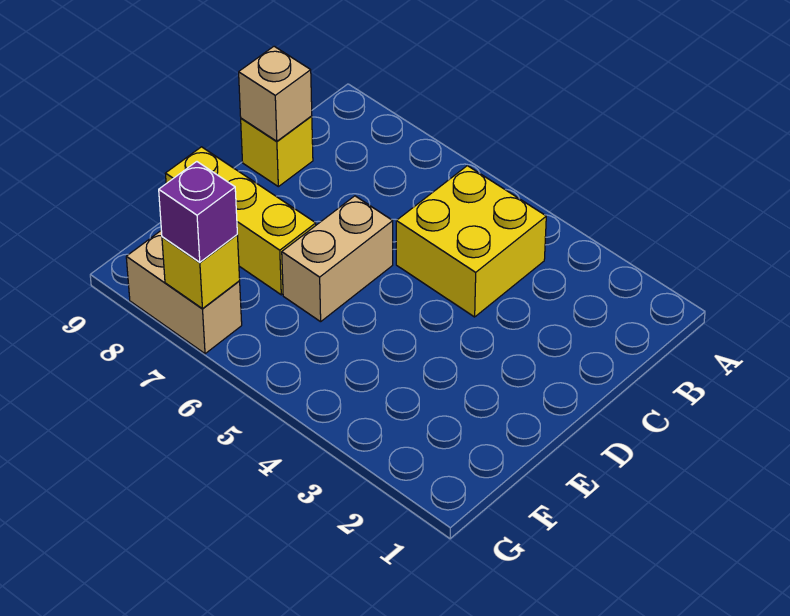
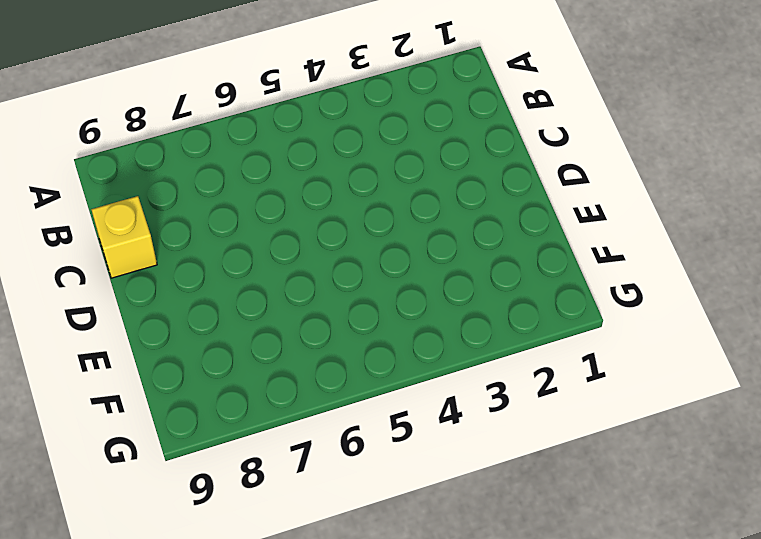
none -> yellow brick B4:C5 level 1
none -> tan brick D6:E6 level 1

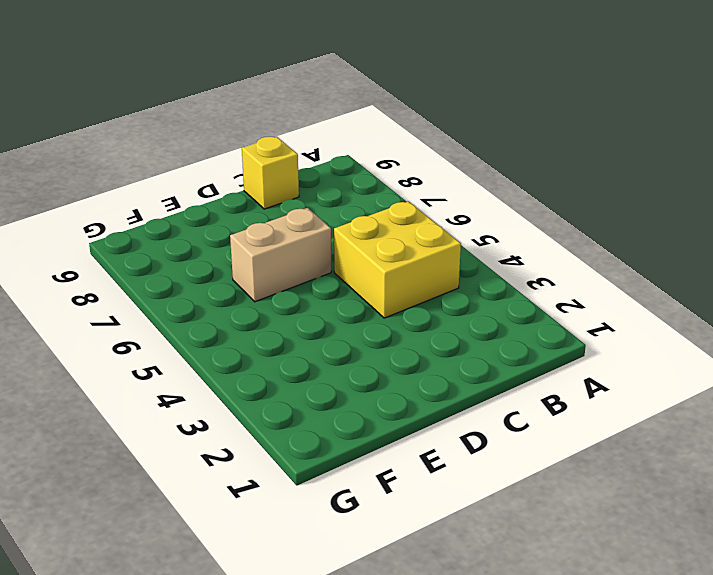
none -> yellow brick E7:E9 level 1
none -> tan brick G7:G8 level 1

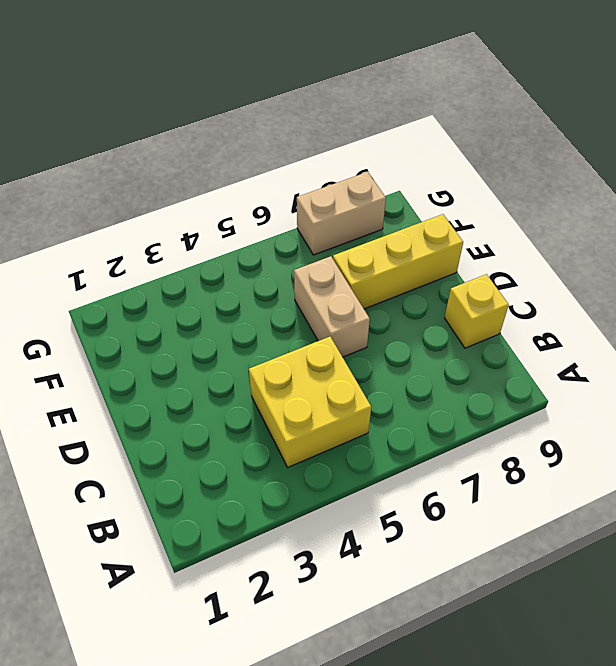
none -> tan brick C9 level 2
none -> yellow brick G7 level 2

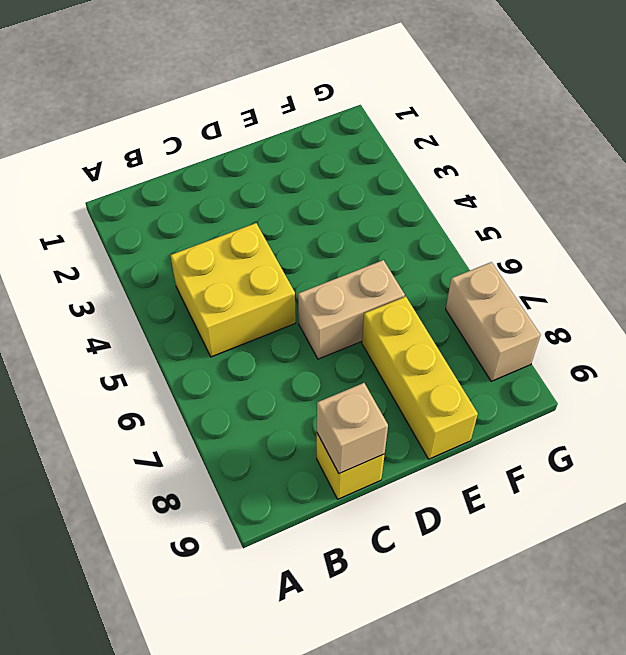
none -> yellow brick G7 level 2
none -> purple brick G7 level 3

